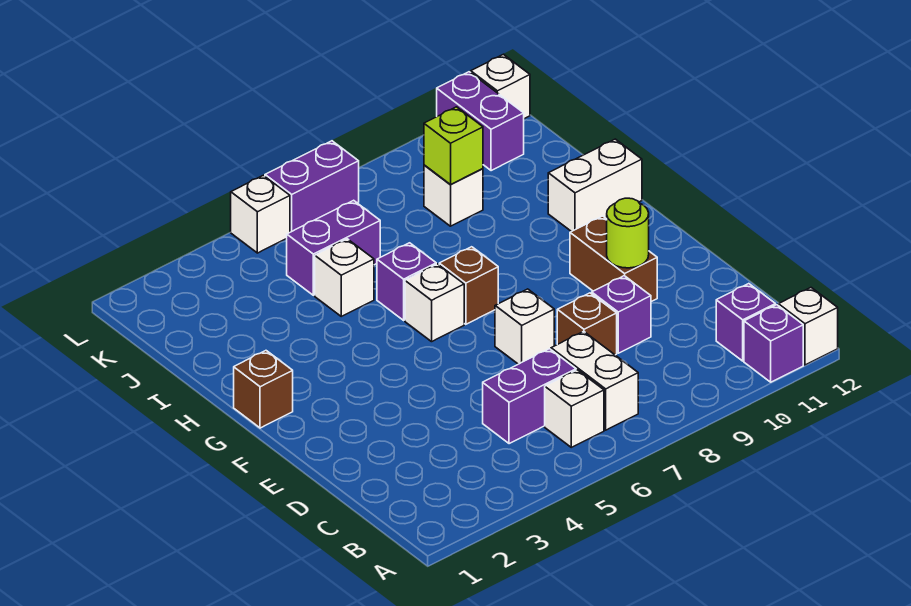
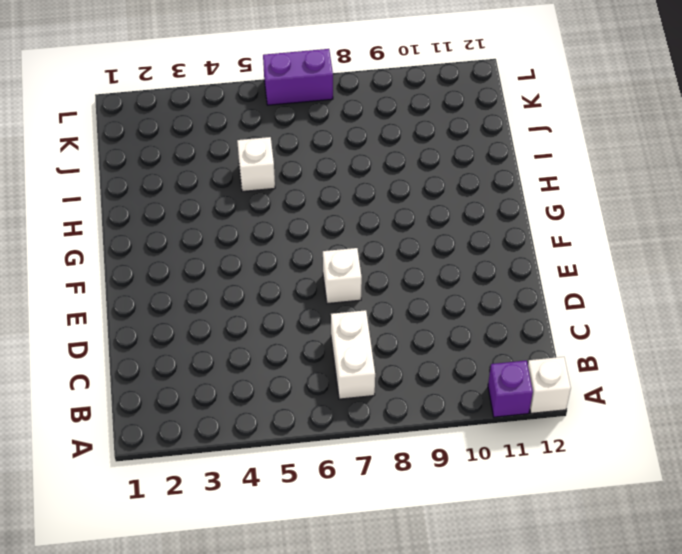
none -> white brick B6 level 1
none -> purple brick B11 level 1
none -> purple brick C5:C6 level 1

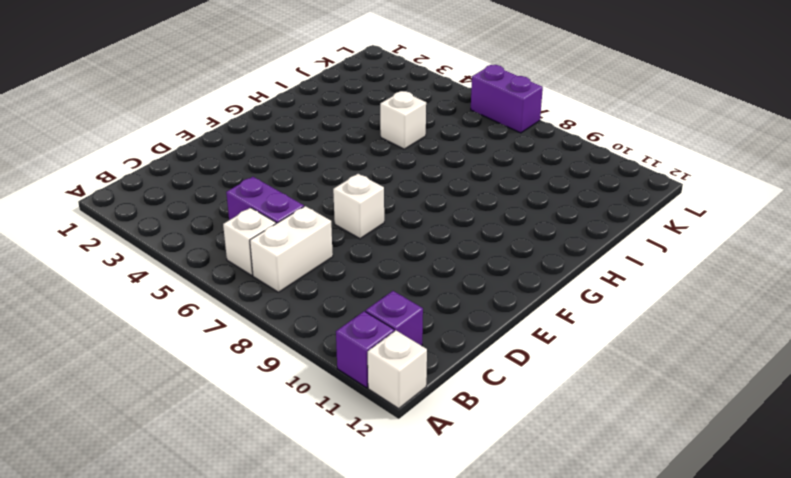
none -> brown brick D8 level 1
none -> purple brick D9 level 1
none -> brown brick E10:F10 level 1

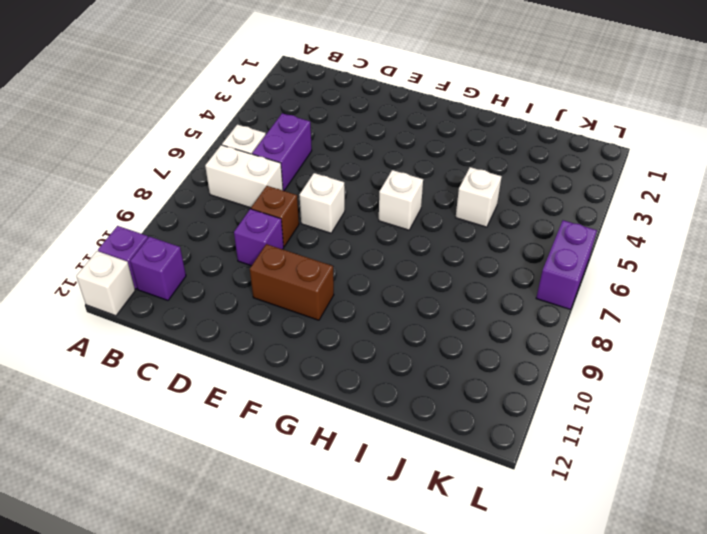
none -> brown brick G1 level 1
none -> brown brick G7 level 1
none -> purple brick H6 level 1

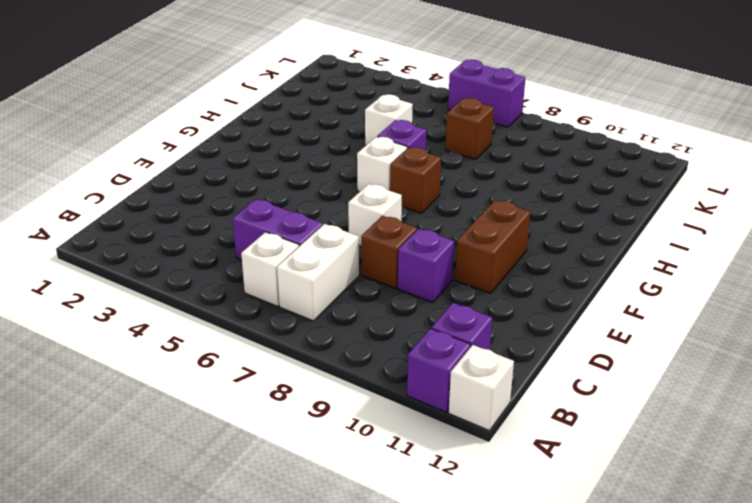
brown brick J7 level 1 -> brown brick G1 level 1
none -> white brick H11:H12 level 1
none -> purple brick J5:J6 level 1
none -> white brick J9 level 1

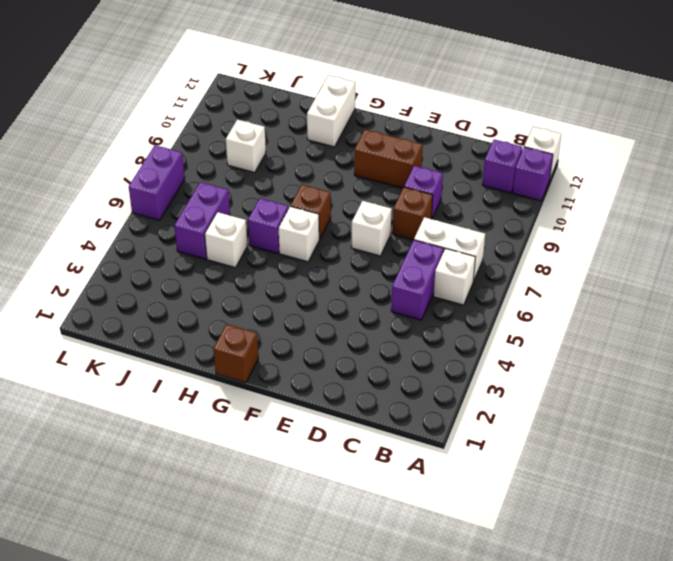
none -> purple brick K11:L11 level 1
none -> white brick L5 level 1
none -> white brick L12 level 1

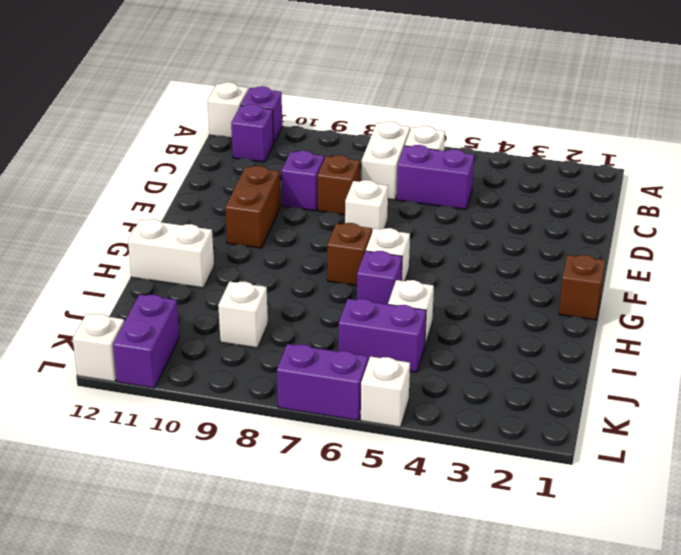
none -> lime round brick E10 level 2
none -> lime brick J9 level 2

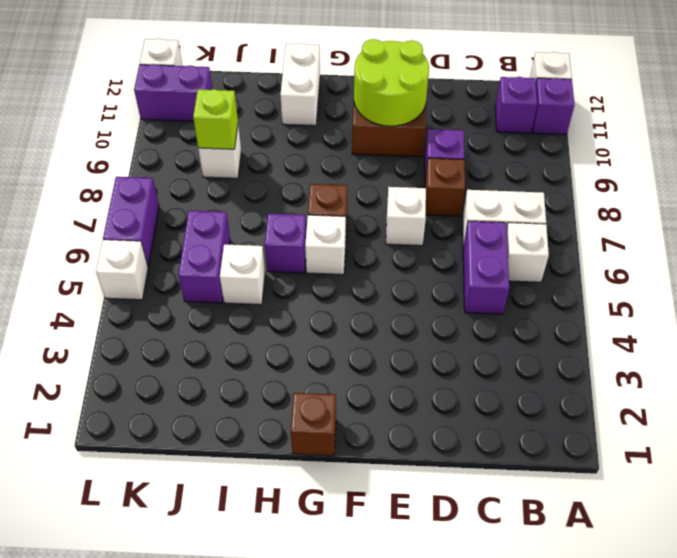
lime round brick E10:F11 level 2 -> lime round brick E10 level 2

